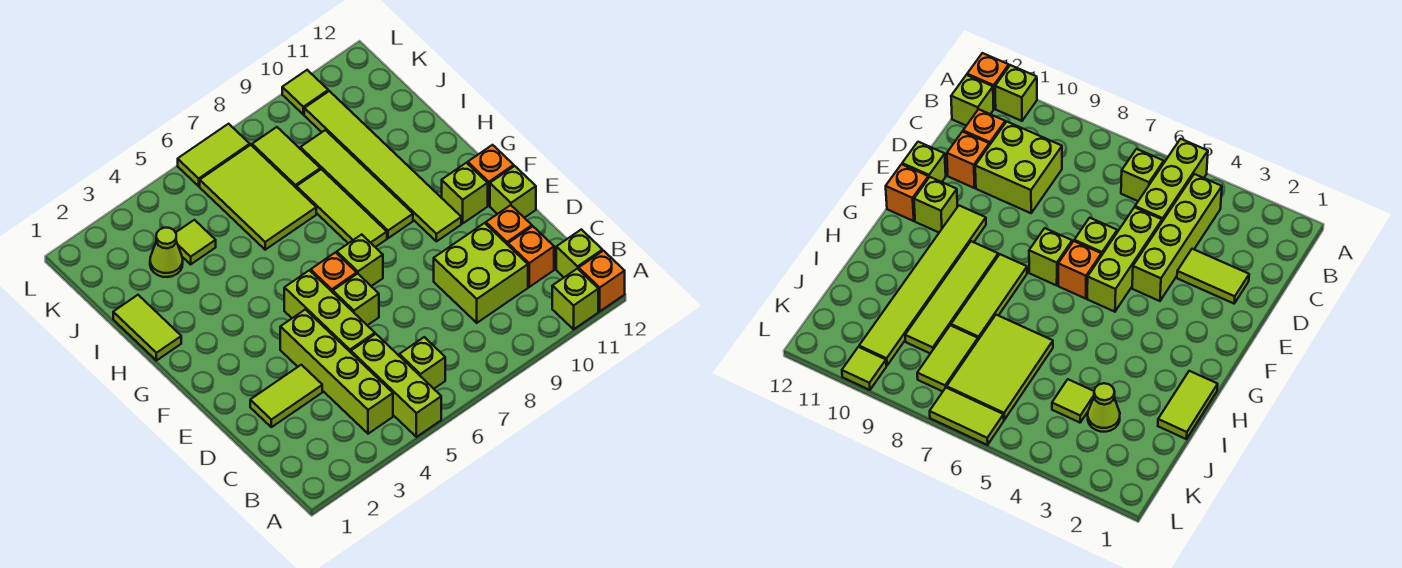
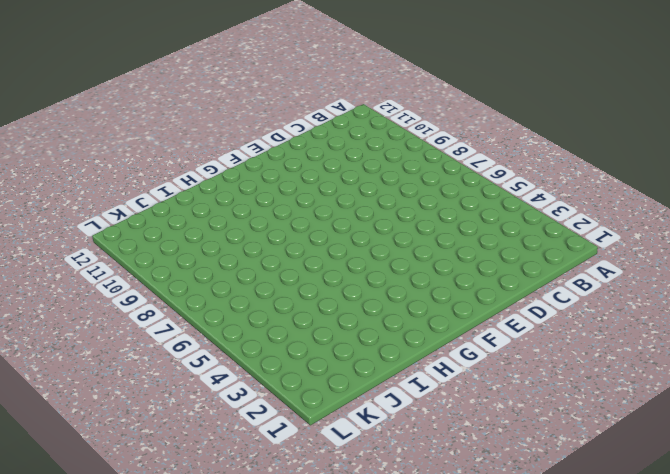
none -> lime brick A5:C5 level 1
none -> lime brick A11 level 1
none -> orange brick A12 level 1

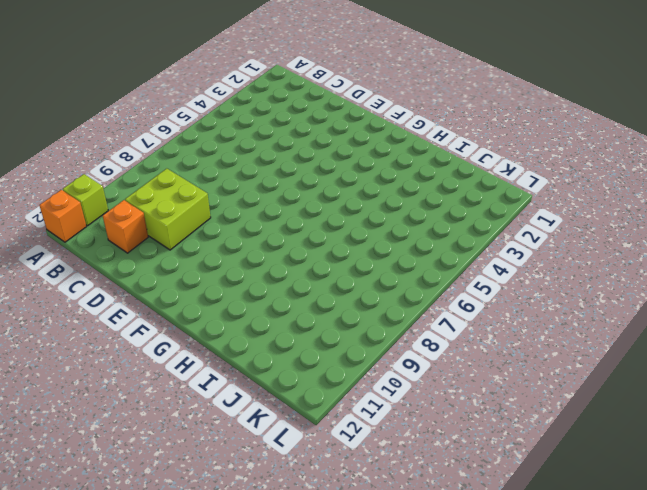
none -> lime brick A5:C5 level 1
none -> lime brick B4:E4 level 1
none -> lime brick B6 level 1

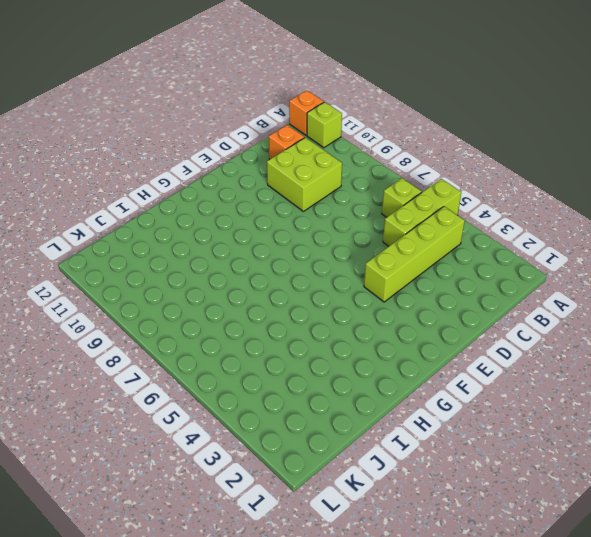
none -> lime brick B12 level 1
none -> lime tile D2:D3 level 1
none -> lime brick D5:F5 level 1

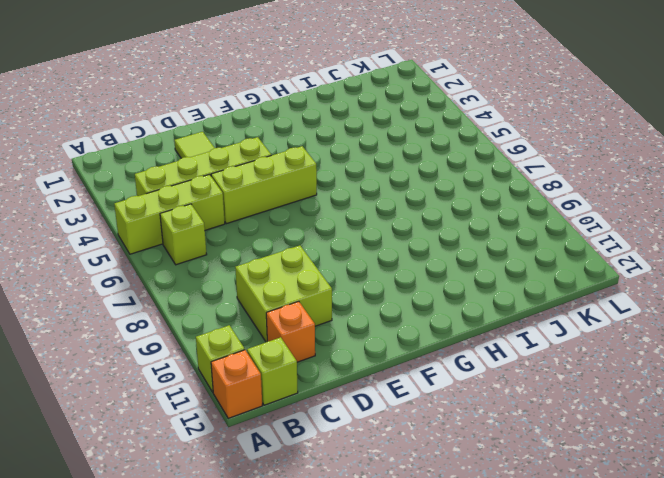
none -> orange brick D11 level 1
none -> lime brick E6 level 1
none -> lime brick E12 level 1

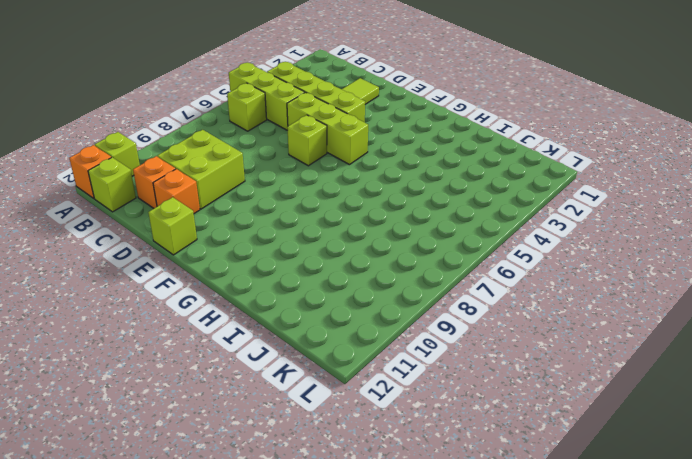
none -> orange brick F6 level 1
none -> lime brick F7 level 1
none -> lime tile F10:K10 level 1

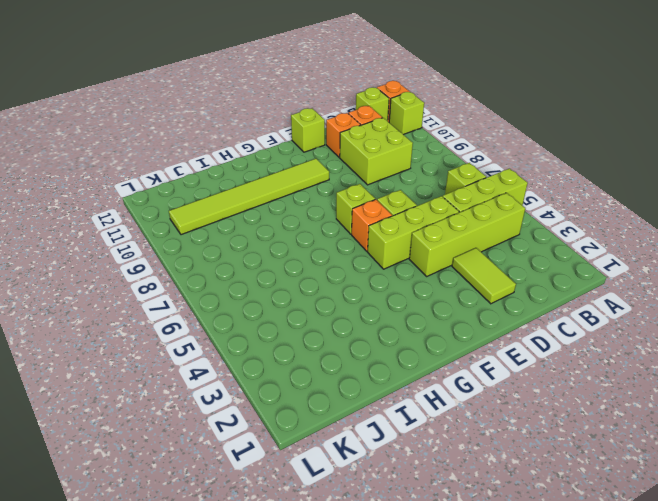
none -> lime brick F11 level 1
none -> orange brick F12 level 1
none -> lime tile G8:I8 level 1

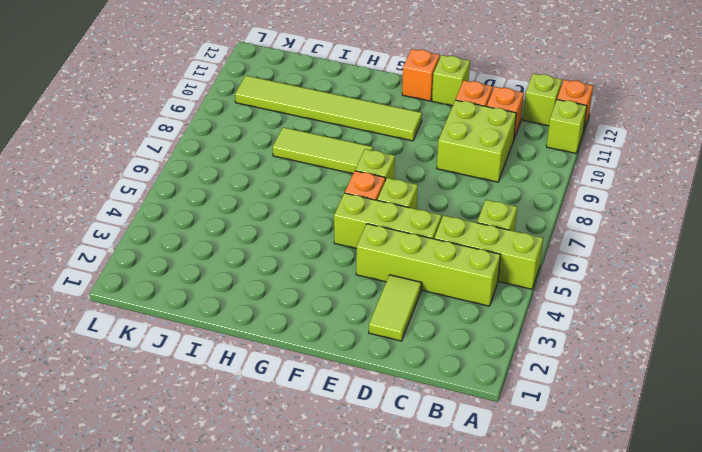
none -> lime brick F11 level 1
none -> lime tile G9:J9 level 1
none -> lime tile H1:I1 level 1

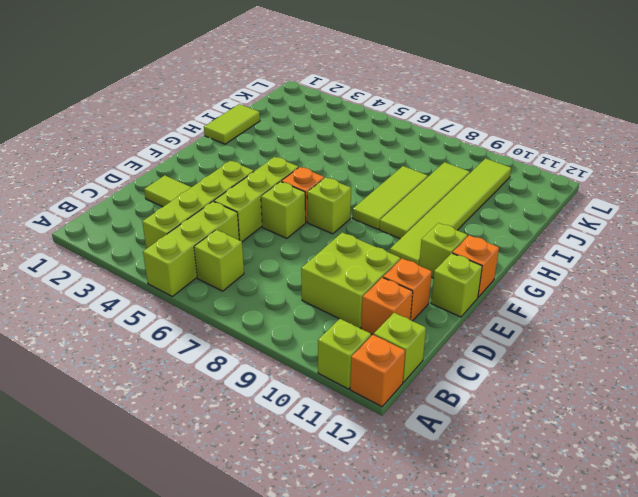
none -> lime tile I6:K7 level 1
none -> lime cone J3 level 1
none -> lime tile J4 level 1

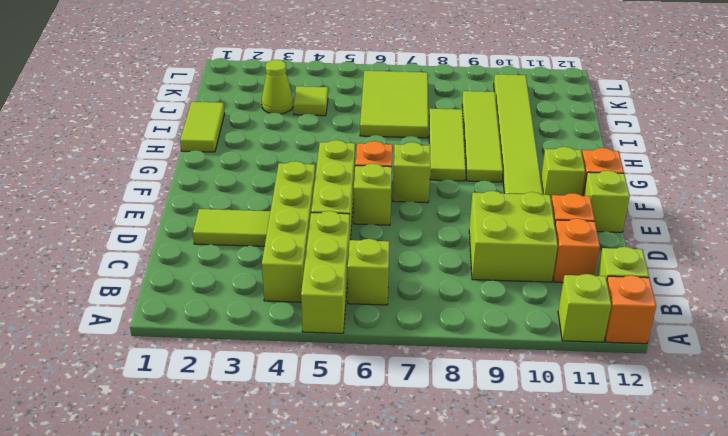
none -> lime tile J8:K8 level 1
none -> lime tile L6:L7 level 1
none -> lime tile L10 level 1

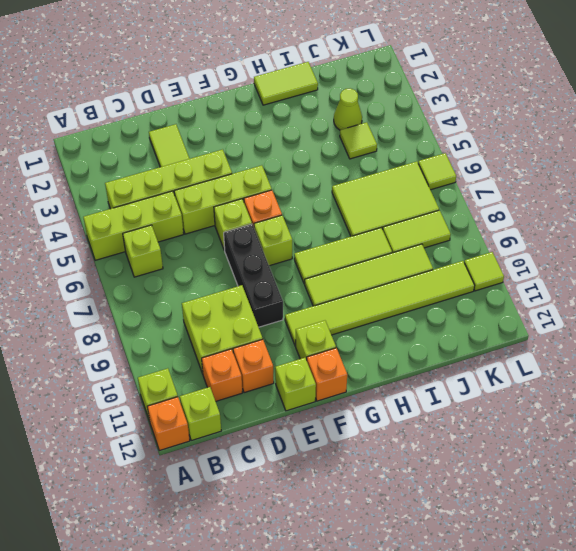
black brick E7:E9 level 1 -> none
lime tile L6 level 1 -> lime tile L6:L7 level 1

